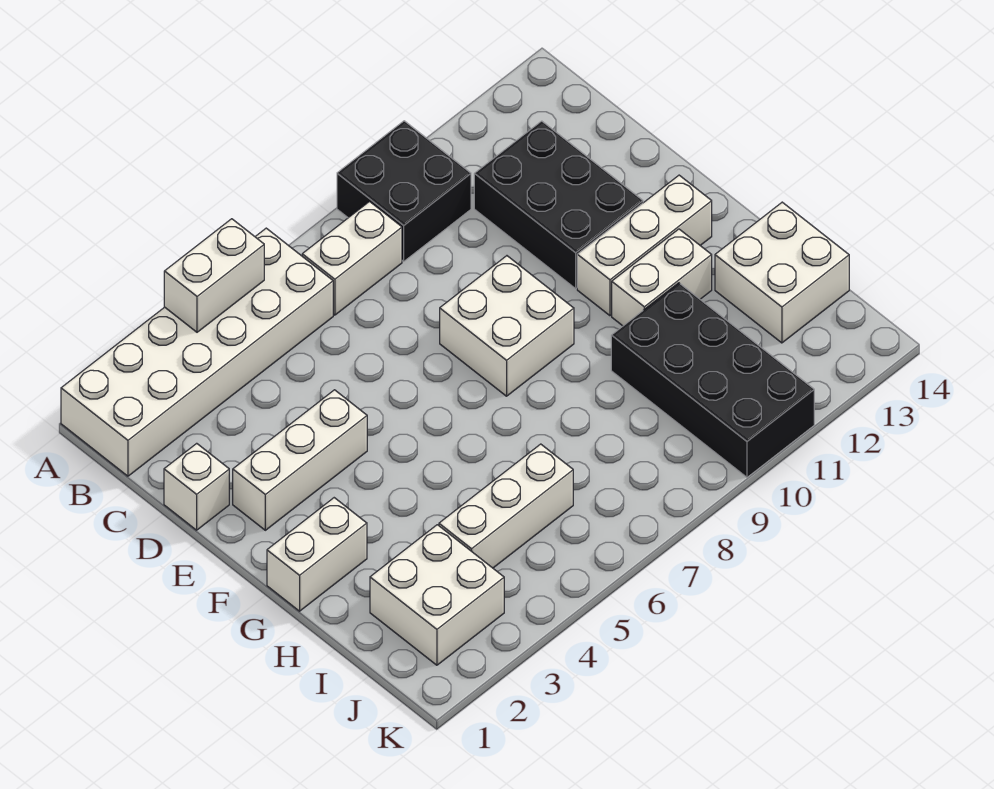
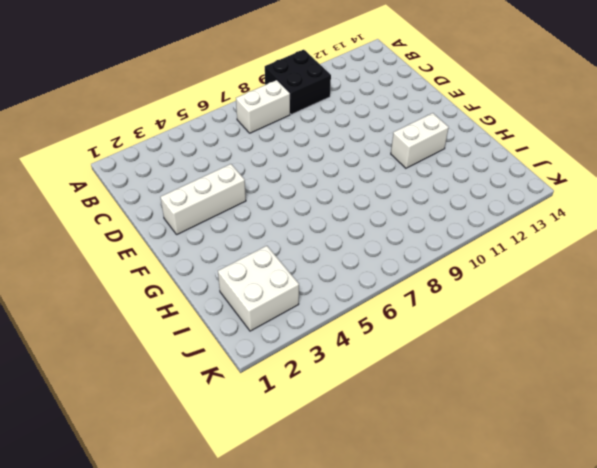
none -> white brick A1:B6 level 1
none -> black brick C11:E12 level 1
none -> white brick D1 level 1

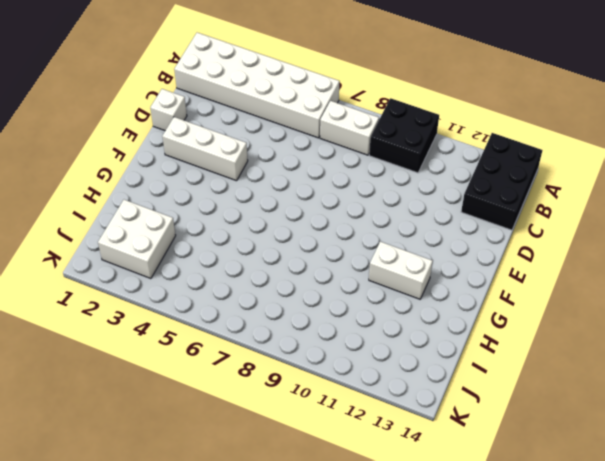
black brick A13:C14 level 1 -> black brick C11:E12 level 1
none -> white brick E8:F9 level 1
none -> white brick F11:F13 level 1
none -> white brick G1:G2 level 1

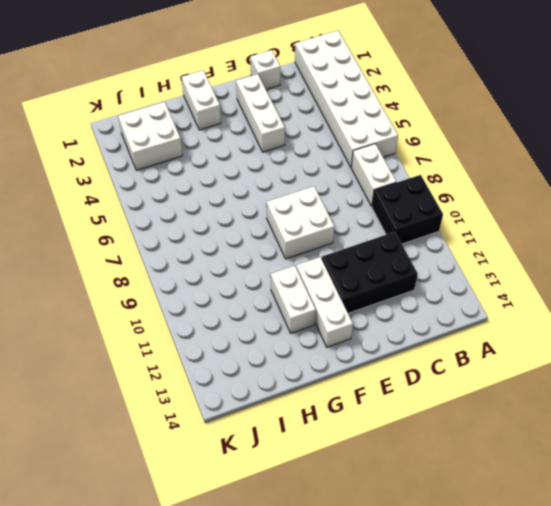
none -> black brick H10:K11 level 1
none -> white brick H13:I14 level 1
none -> white brick I4:I6 level 1

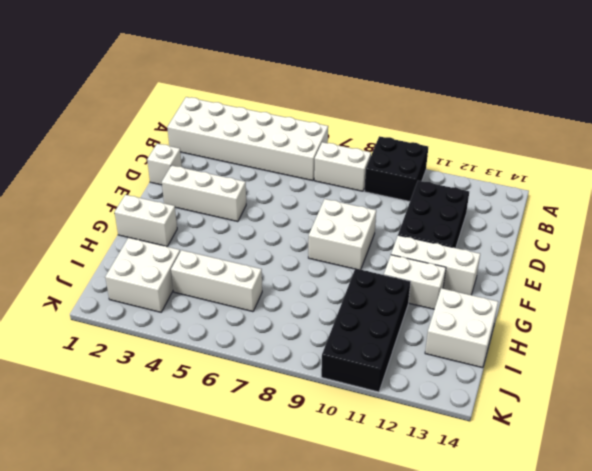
none -> white brick A4:A5 level 2

